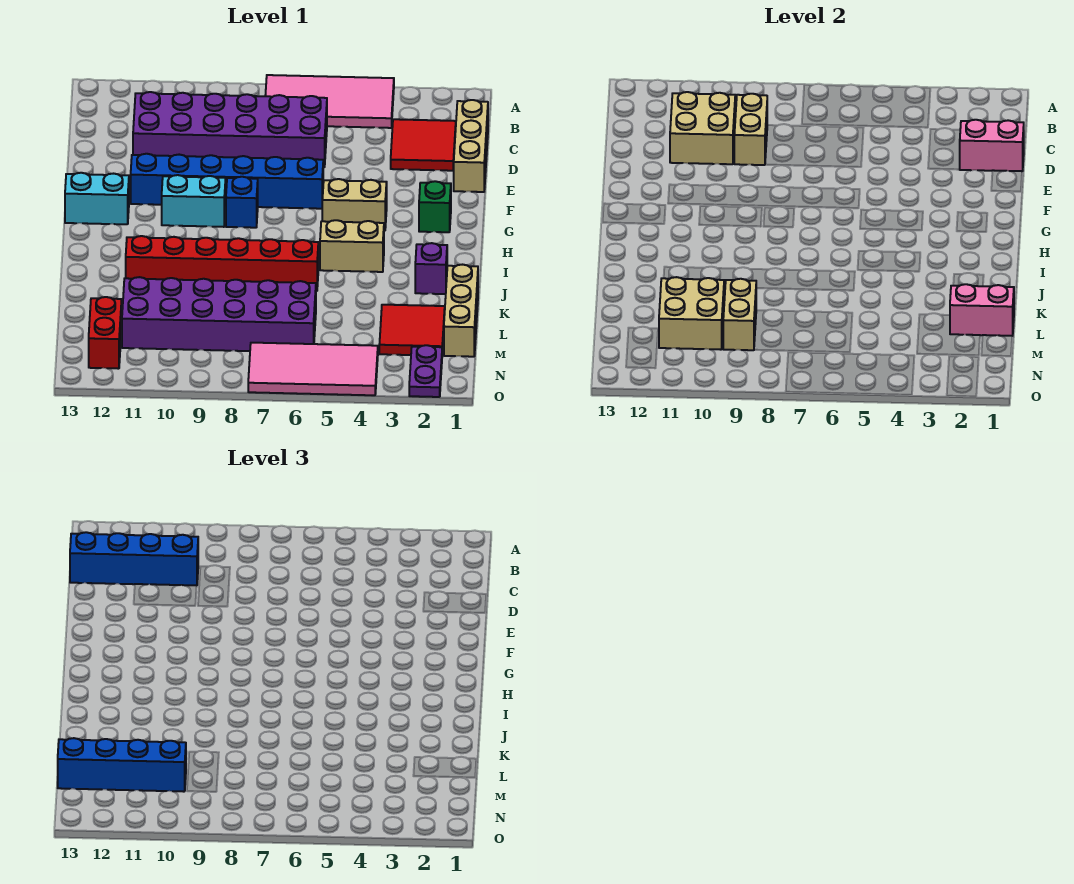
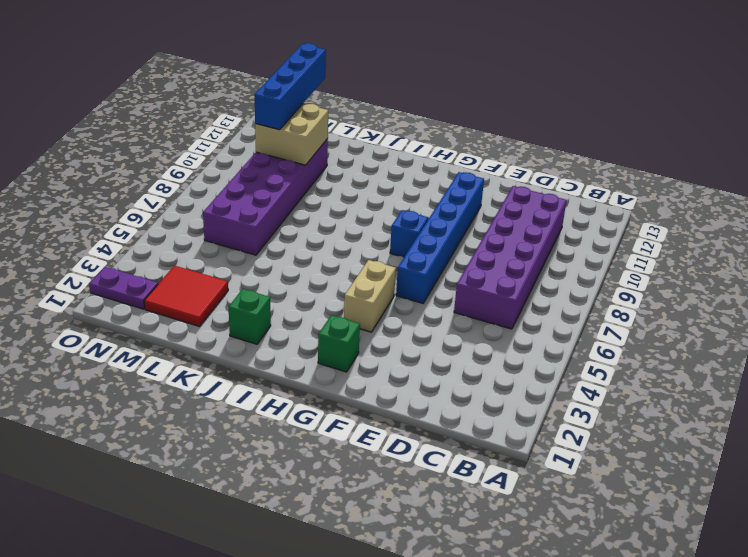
green brick J2 level 1 -> purple brick J2 level 1
none -> pink tile A4:B7 level 1
none -> tan brick C1:E1 level 1
none -> red tile C2:D3 level 1

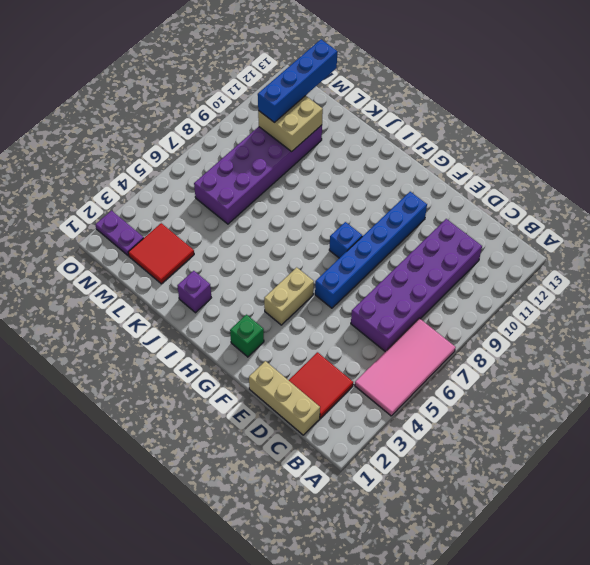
none -> cyan brick G9:G10 level 1
none -> cyan brick G12:G13 level 1
none -> tan brick I4:I5 level 1

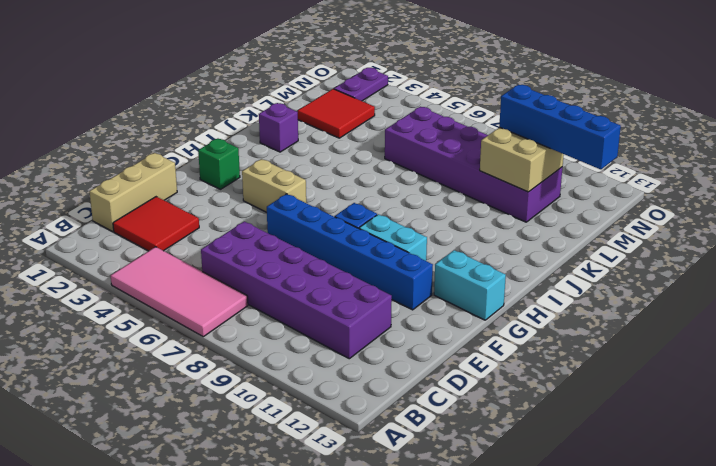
none -> tan brick I4:I5 level 1
none -> red brick J6:J11 level 1
none -> tan brick K1:M1 level 1

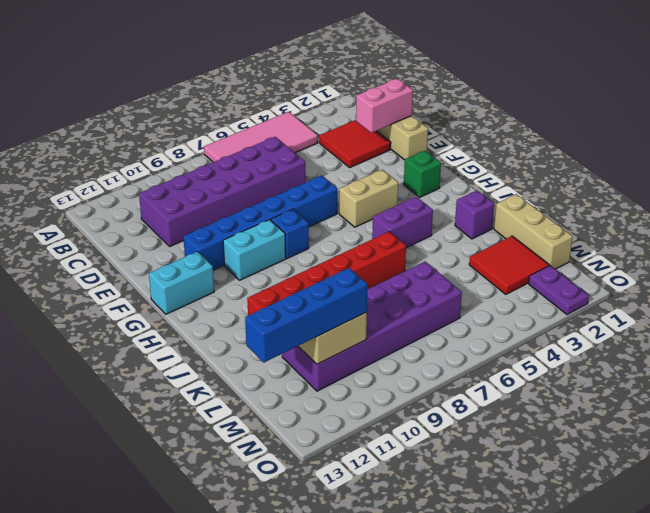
purple brick I4:I5 level 1 -> tan brick I4:I5 level 1
none -> red brick M12:N12 level 1
none -> pink tile N4:O7 level 1
none -> tan brick C9:D9 level 2

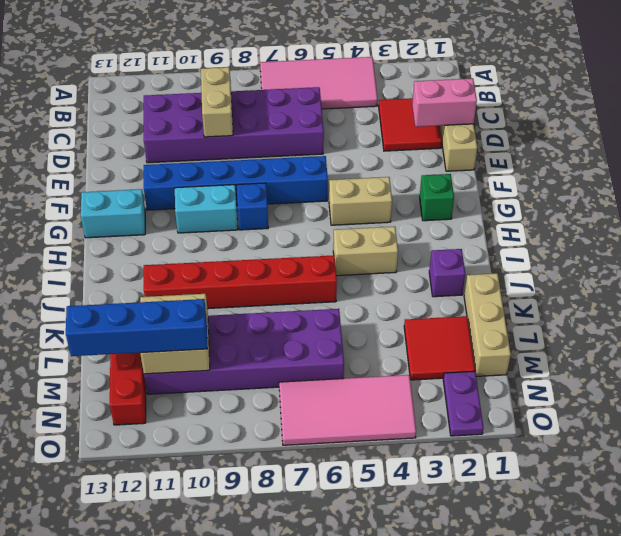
none -> tan brick C10:D11 level 2
none -> pink brick L1:L2 level 2
none -> tan brick L9:M9 level 2

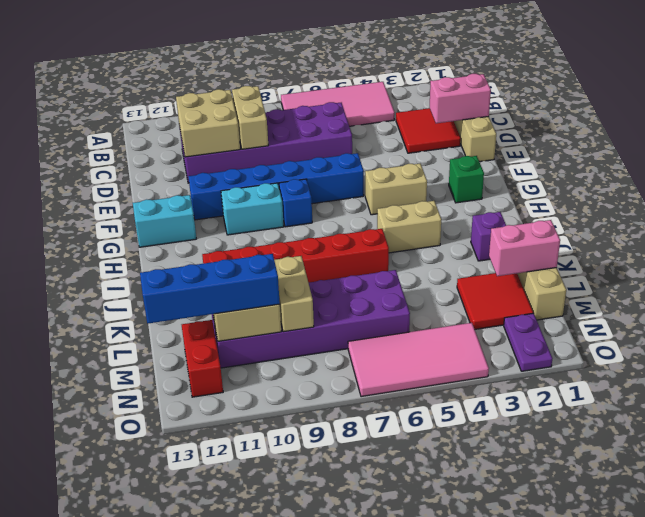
none -> blue brick C10:C13 level 3

